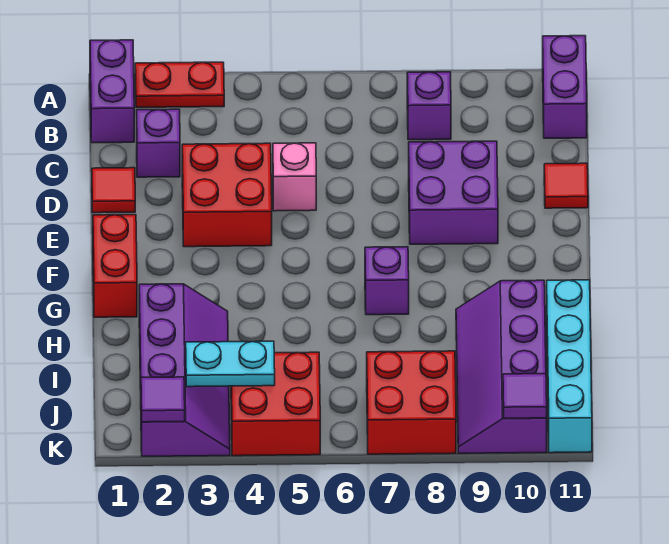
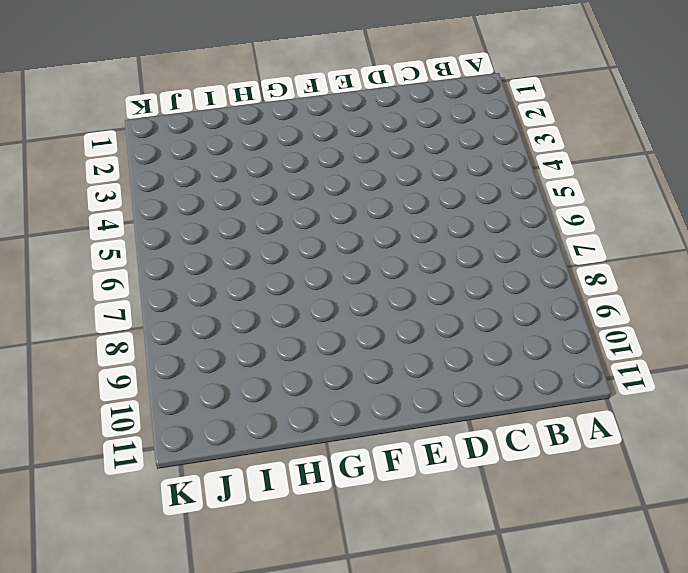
none -> purple brick A1:B1 level 1
none -> red plate A2:A3 level 1
none -> purple brick A11:B11 level 1

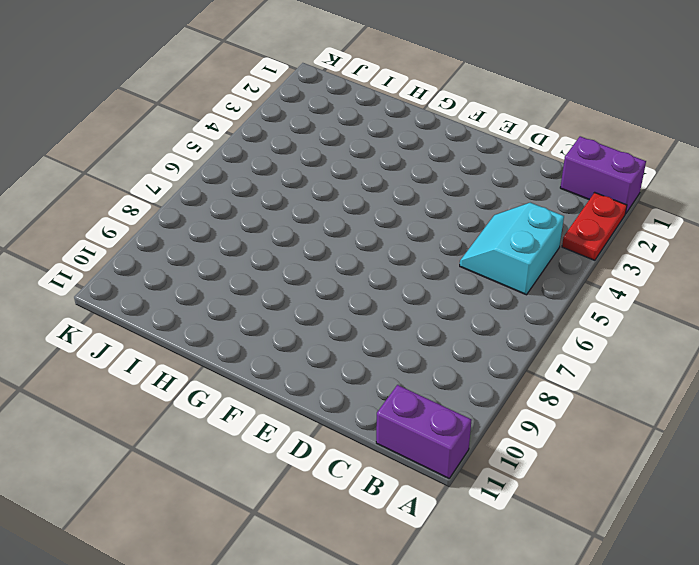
cyan slope B4:C5 level 1 top B -> none
none -> purple brick B8 level 1
none -> purple brick C2 level 1
none -> red tile D1 level 1

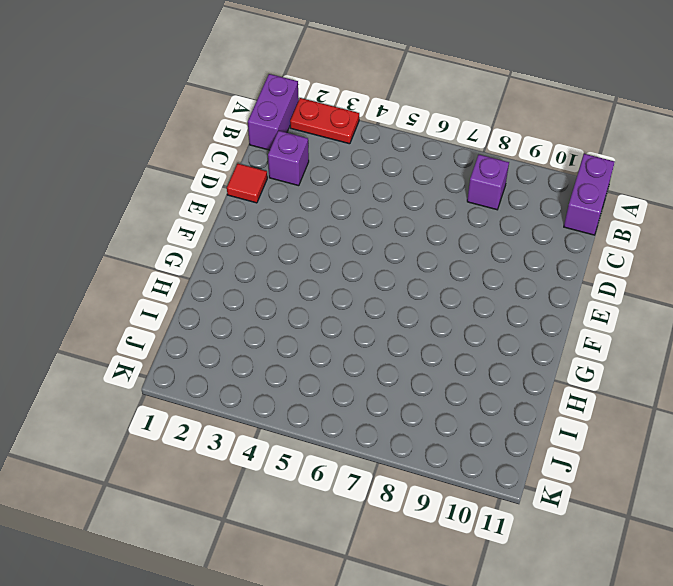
none -> red brick D3:E4 level 1
none -> pink brick D5 level 1
none -> purple brick D8:E9 level 1

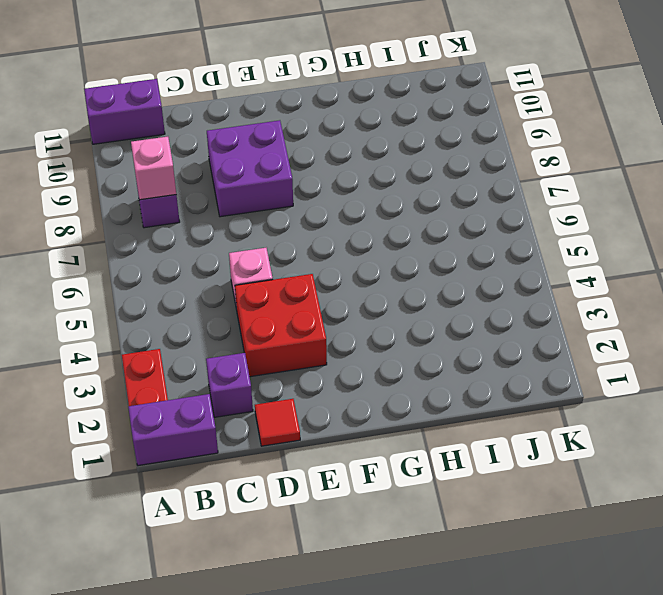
pink brick B8 level 2 -> none
none -> red tile D11 level 1
none -> red brick F1:G1 level 1
none -> purple brick G7 level 1

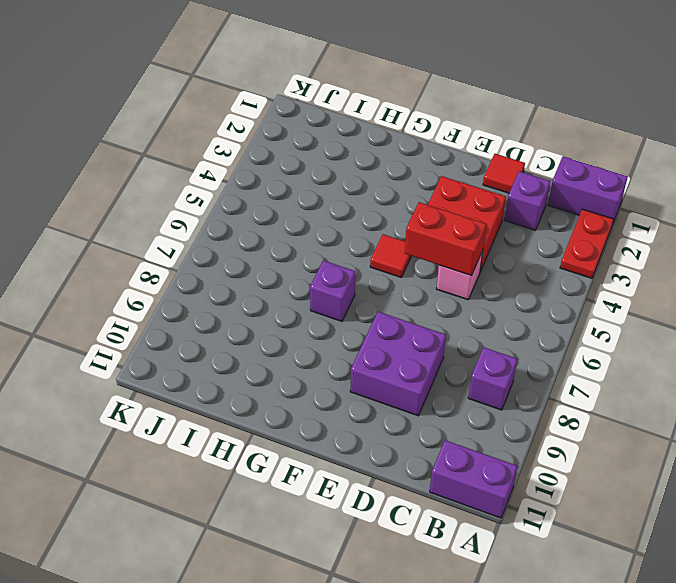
red brick D5:E5 level 2 -> red brick F1:G1 level 1
red tile F5 level 1 -> red tile D11 level 1
none -> purple slope H2:K3 level 1 top 2
none -> purple slope H9:K10 level 1 top 10
none -> cyan brick H11:K11 level 1

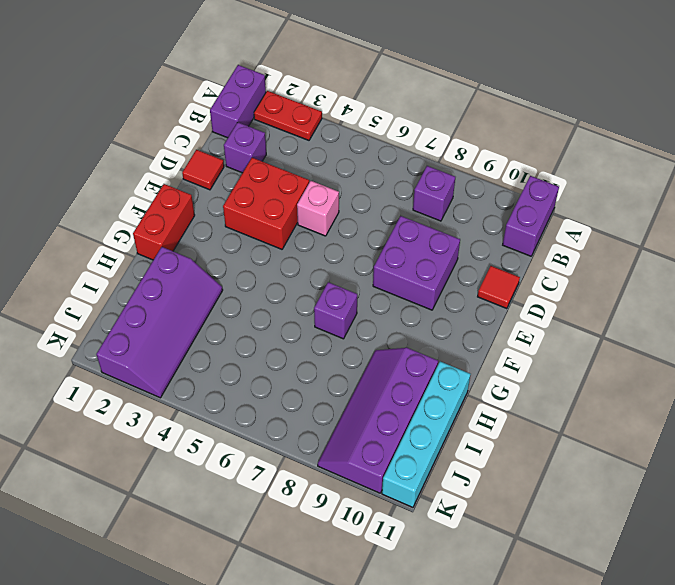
none -> red brick J4:K5 level 1
none -> red brick J7:K8 level 1
none -> cyan plate J3:J4 level 2

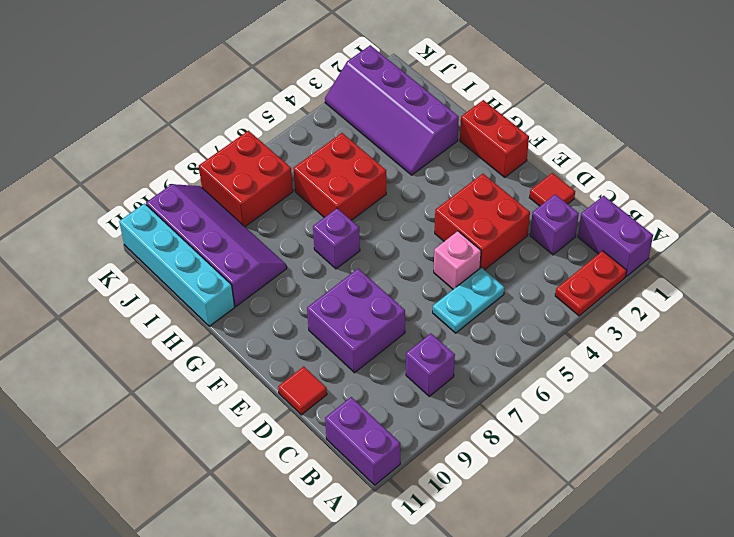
cyan plate C5:C6 level 1 -> cyan plate J3:J4 level 2
red brick H5:I6 level 1 -> red brick J4:K5 level 1
none -> purple tile K2 level 2
none -> purple tile K10 level 2

